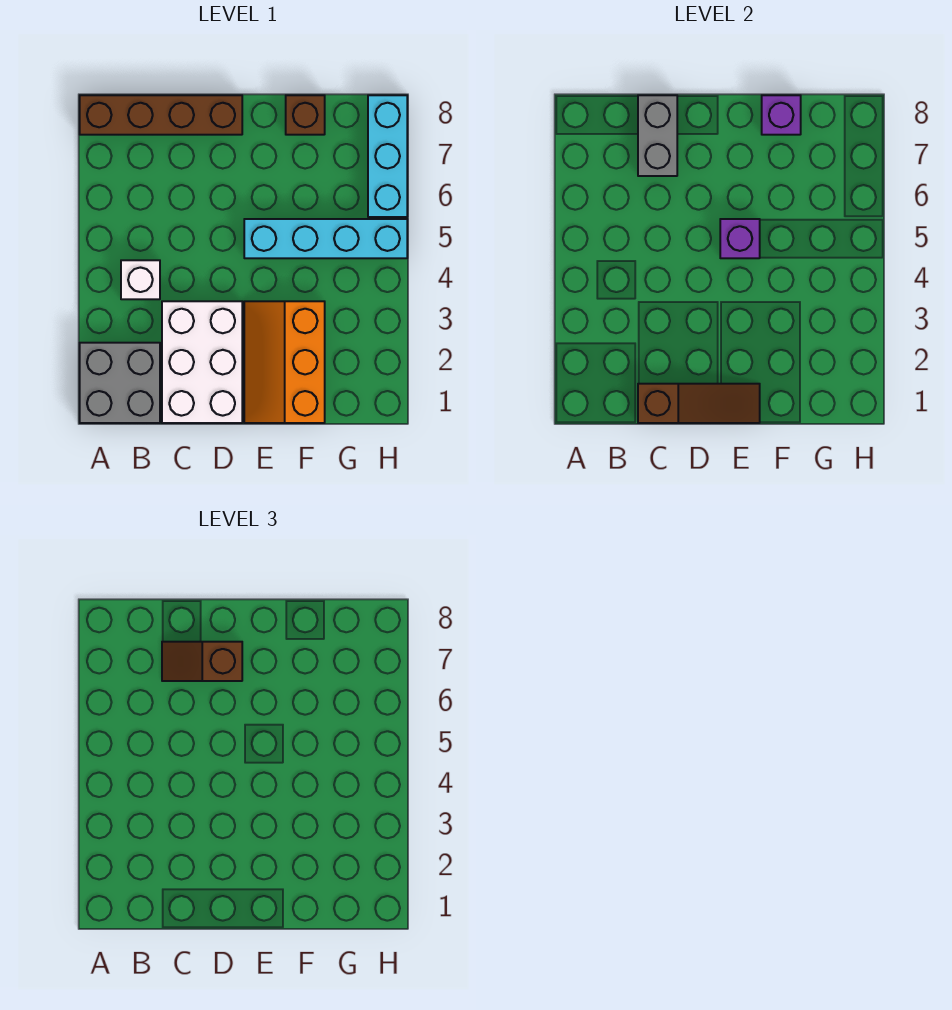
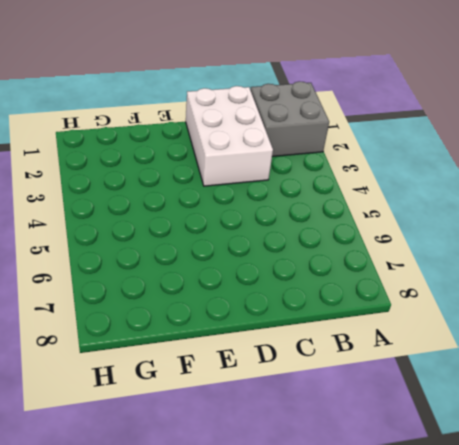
none -> brown brick A8:D8 level 1
none -> white brick B4 level 1
none -> orange slope E1:F3 level 1 top F

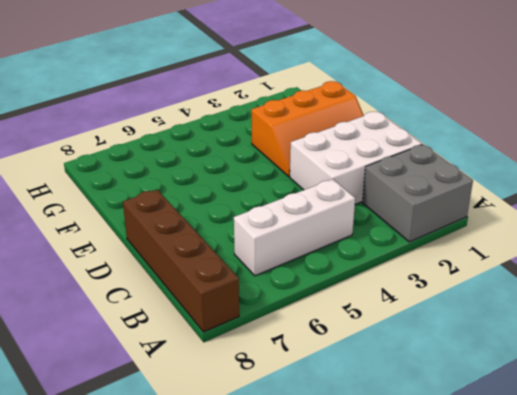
white brick B4:B6 level 1 -> white brick B4 level 1
none -> cyan brick E5:H5 level 1
none -> brown brick F8 level 1
none -> cyan brick H6:H8 level 1

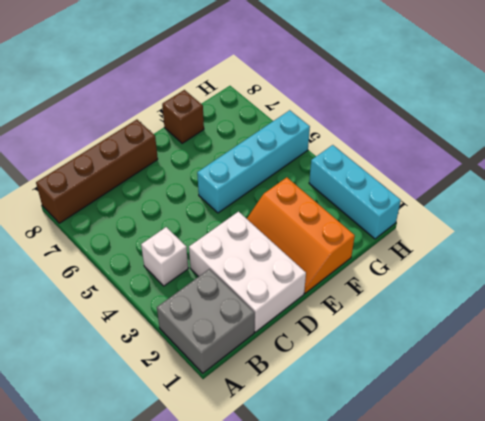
cyan brick H1:H3 level 1 -> cyan brick H6:H8 level 1
none -> brown slope C1:E1 level 2 top C
none -> grey brick C7:C8 level 2
none -> purple brick E5 level 2

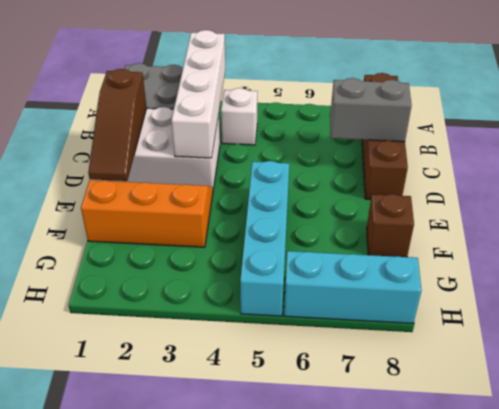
white brick A3:D3 level 2 -> none
none -> purple brick E5 level 2
none -> purple brick F8 level 2
none -> brown slope C7:D7 level 3 top D

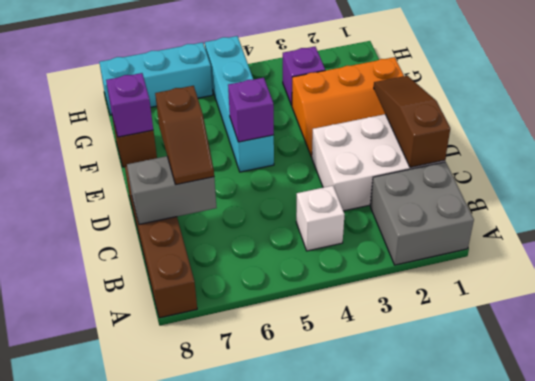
purple brick G3 level 1 -> none

